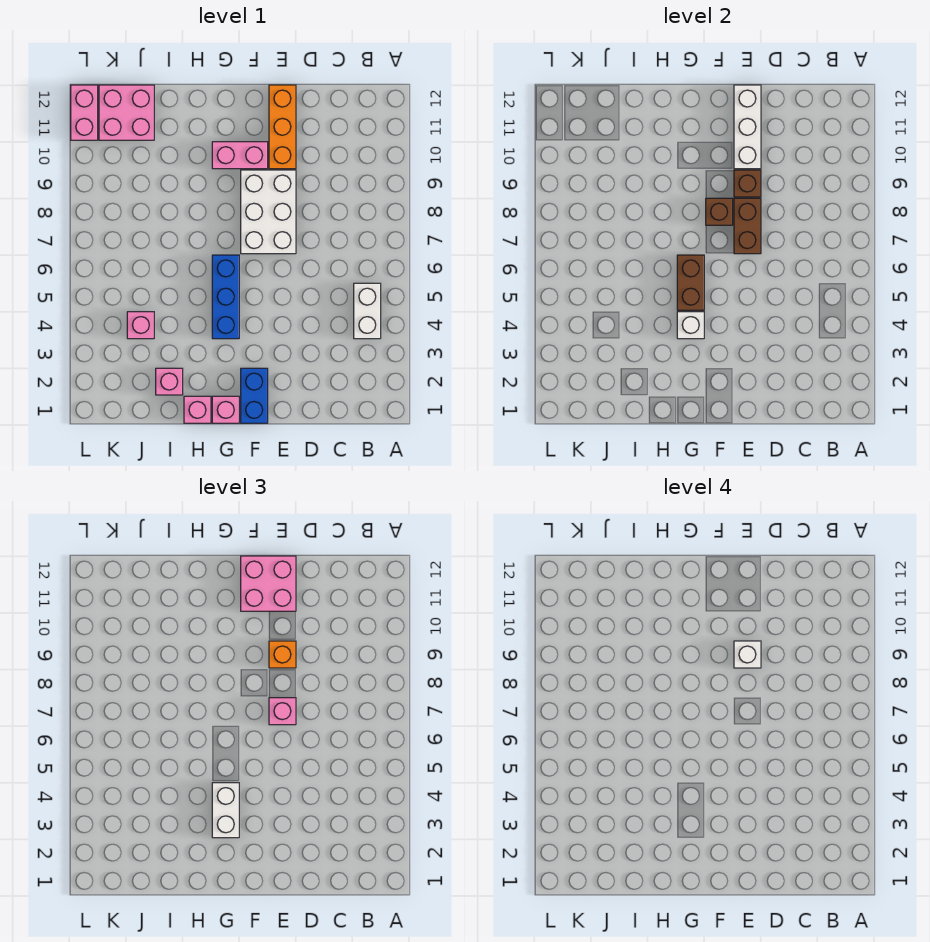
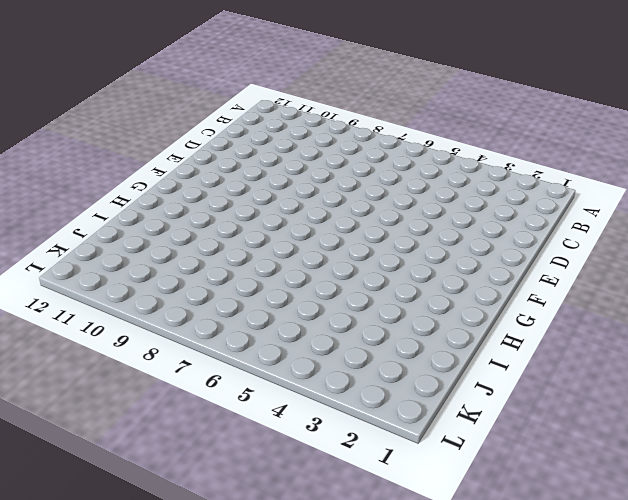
none -> white brick B4:B5 level 1
none -> white brick E7:F9 level 1
none -> orange brick E10:E12 level 1

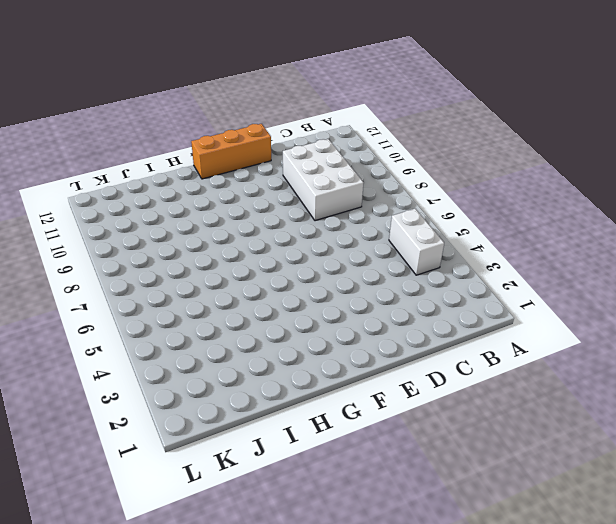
white brick C8:D10 level 1 -> white brick E7:F9 level 1
orange brick E12:G12 level 1 -> orange brick E10:E12 level 1
none -> blue brick F1:F2 level 1
none -> pink brick F10:G10 level 1
none -> pink brick G1 level 1

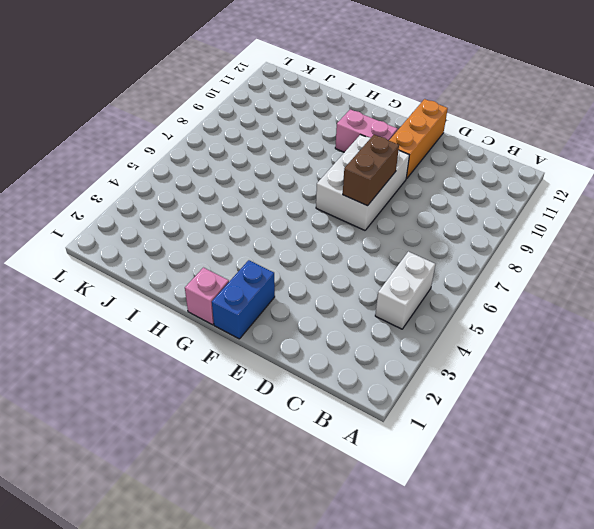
none -> blue brick G4:G6 level 1
none -> pink brick H1 level 1
none -> pink brick I2 level 1

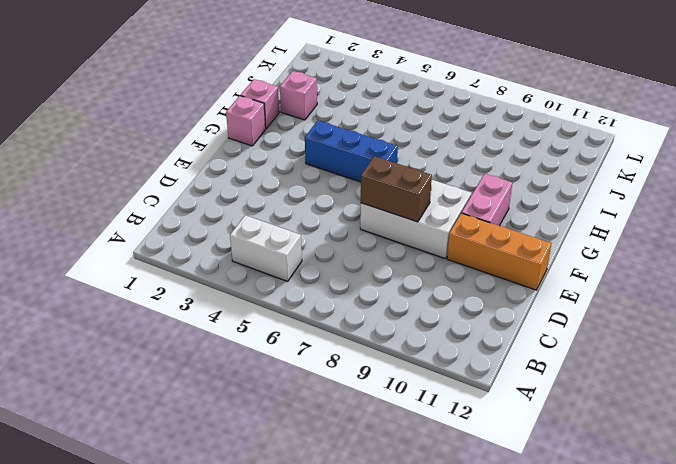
none -> blue brick F1:F2 level 1
none -> pink brick J4 level 1
none -> pink brick J11:K12 level 1

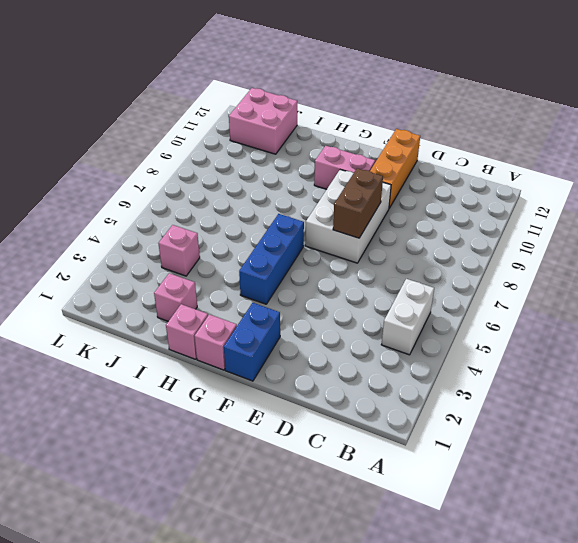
none -> pink brick L11:L12 level 1
none -> brown brick E9 level 2
none -> white brick E10:E12 level 2

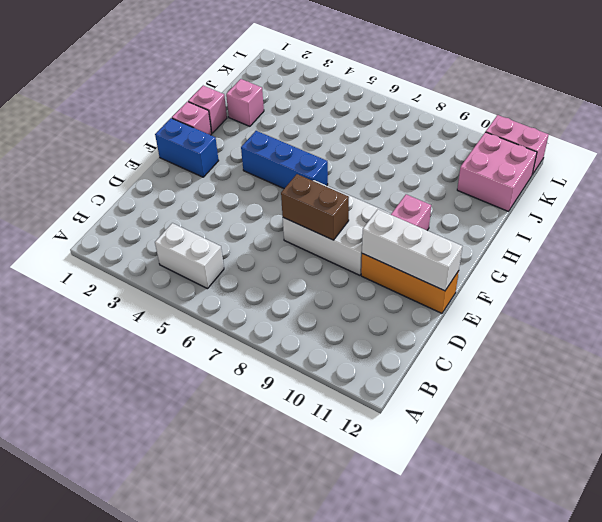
none -> pink brick J4 level 1
none -> brown brick E9 level 2
none -> brown brick F8 level 2

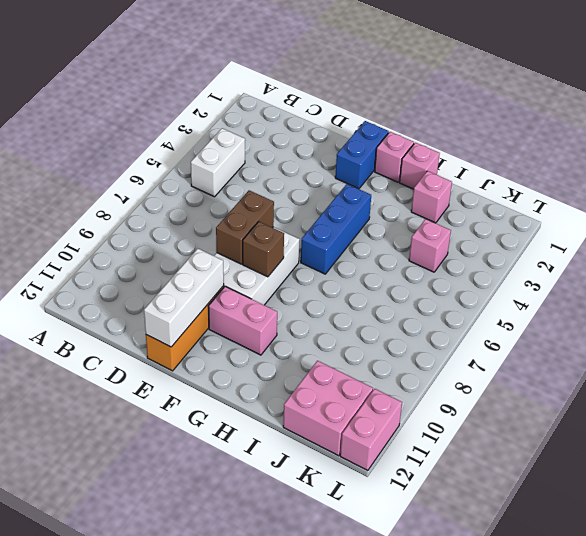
none -> brown brick E9 level 2
none -> white brick G4 level 2
none -> brown brick G5:G6 level 2

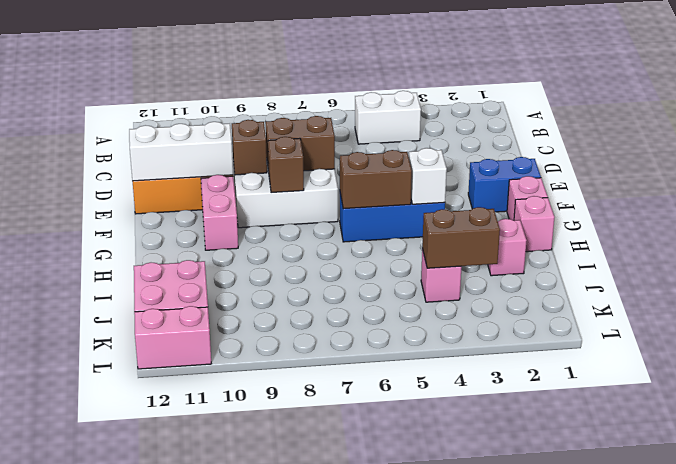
brown brick J3:J4 level 2 -> none
none -> pink brick E7 level 3
none -> orange brick E9 level 3
none -> pink brick E11:F12 level 3

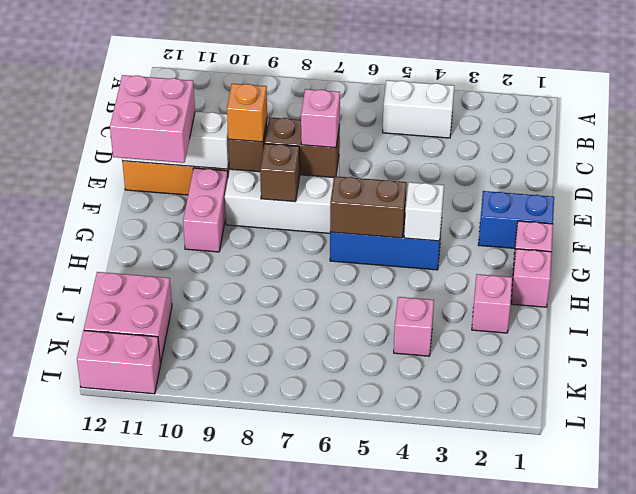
none -> white brick G3:G4 level 3
none -> white brick E9 level 4

